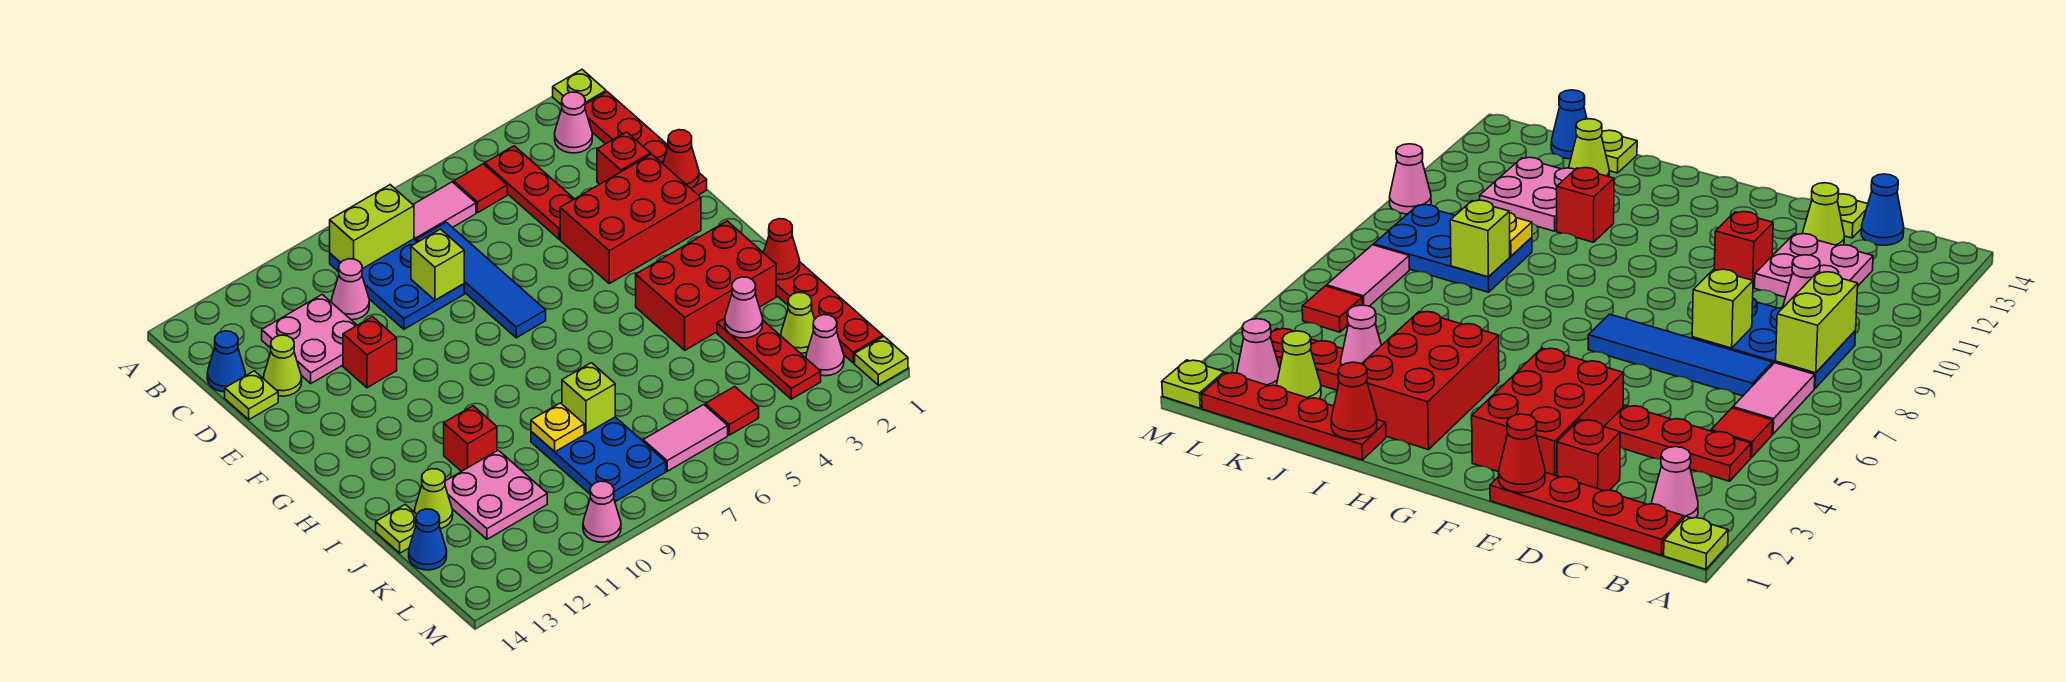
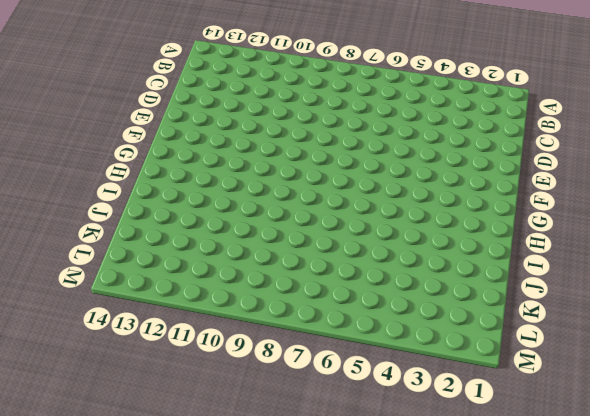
none -> lime plate A1 level 1
none -> red plate B1:E1 level 1
none -> pink cone B2 level 1
none -> red plate B4:D4 level 1

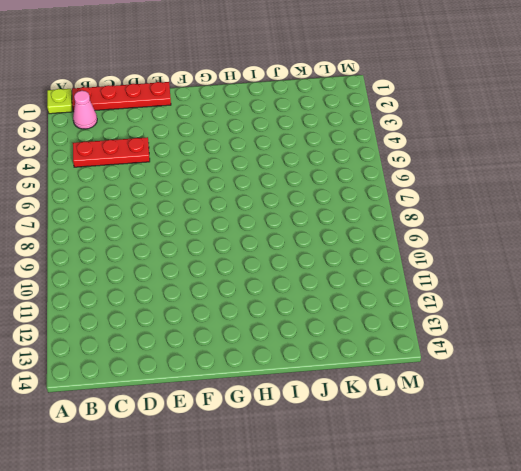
none -> red tile B5 level 1
none -> pink tile B6:B7 level 1
none -> blue plate B8:D9 level 1
none -> blue tile C7:F7 level 1

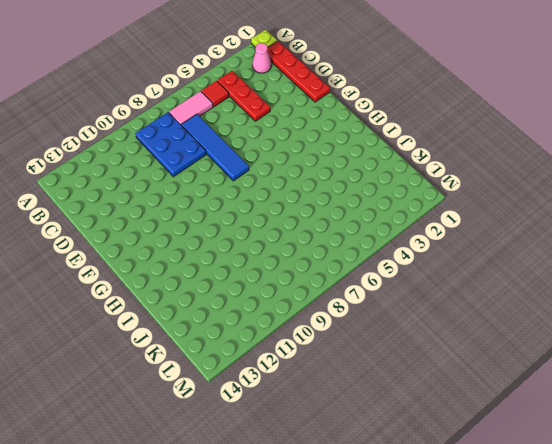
none -> pink cone C10 level 1
none -> pink plate C11:D12 level 1
none -> blue cone C14 level 1
none -> red brick D2 level 1

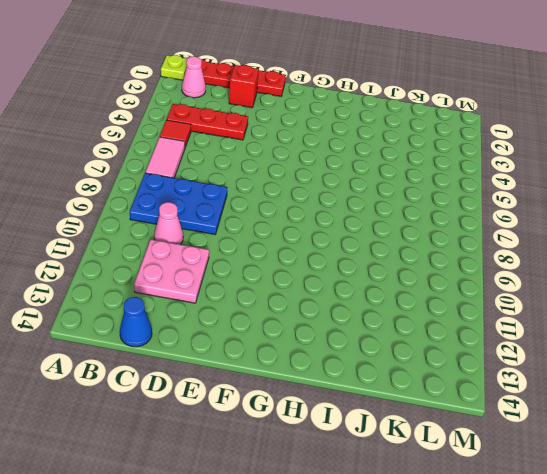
none -> blue tile C7:F7 level 1
none -> lime cone D13 level 1
none -> lime plate D14 level 1
none -> red brick E2:F4 level 1

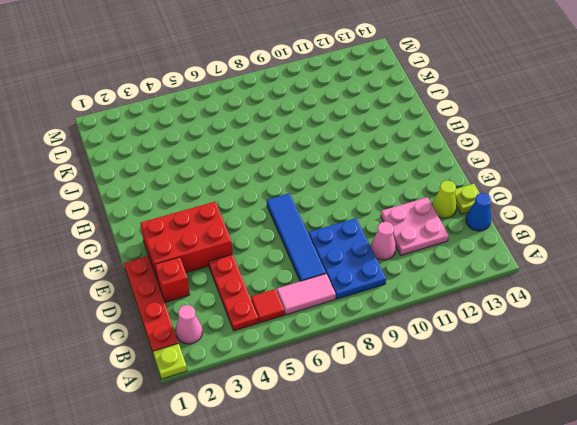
none -> red brick E11 level 1
none -> red brick H2:I4 level 1
none -> red plate I1:L1 level 1
none -> red brick I11 level 1

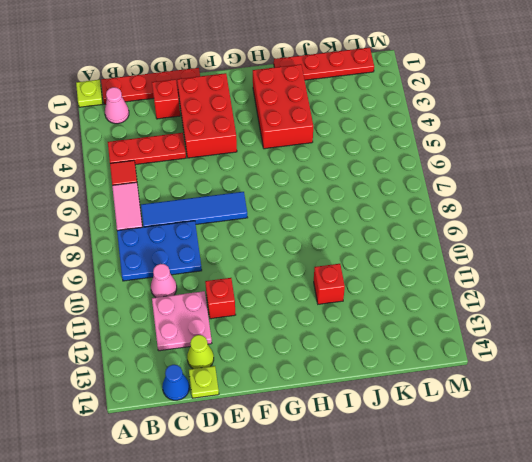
none -> red plate J3:L3 level 1
none -> blue plate J8:L9 level 1
none -> pink plate J11:K12 level 1
none -> lime cone J13 level 1

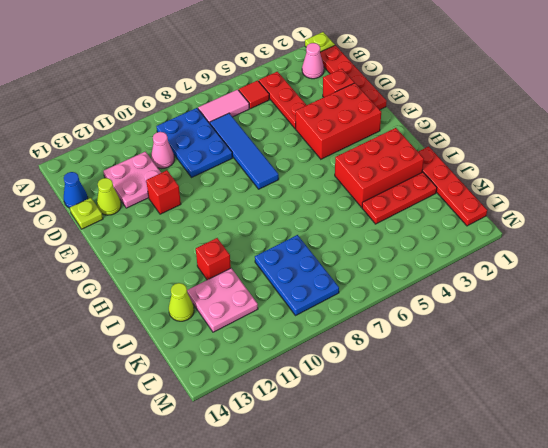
red plate J2:J4 level 1 -> red plate J3:L3 level 1
none -> lime plate J14 level 1
none -> lime cone K2 level 1
none -> blue cone K14 level 1
none -> pink cone L2 level 1

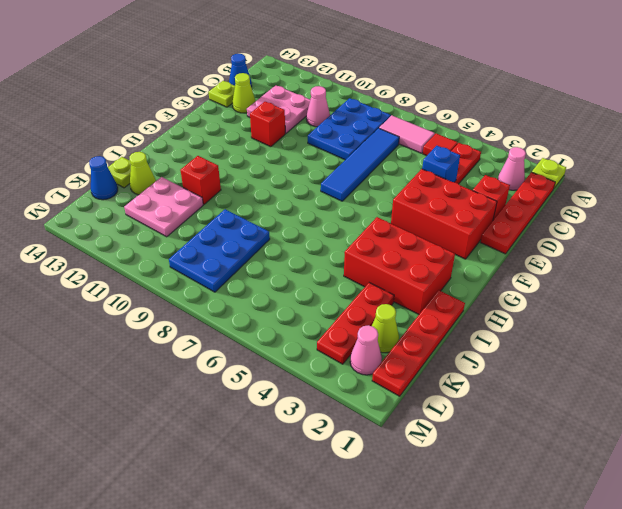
blue brick D4 level 2 -> none
none -> red tile L5 level 1
none -> pink tile L6:L7 level 1
none -> lime plate M1 level 1
none -> pink cone M10 level 1

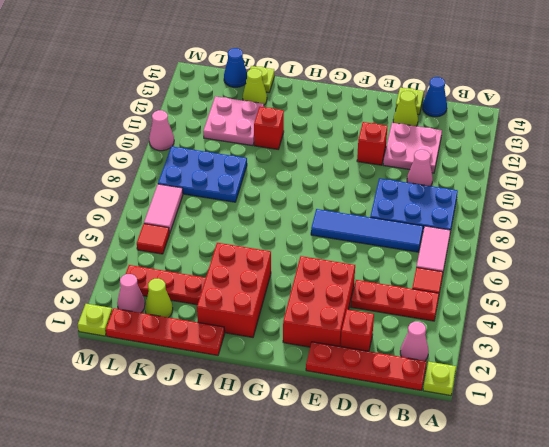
none -> lime brick B8:B9 level 2
none -> lime brick D8 level 2
none -> red cone E1 level 2
none -> red cone I1 level 2

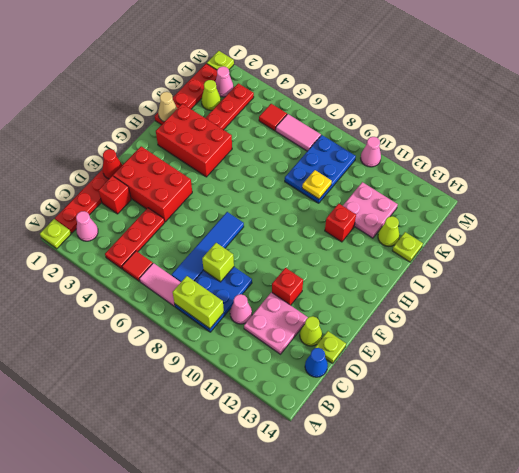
tan cone I1 level 2 -> red cone I1 level 2
none -> blue cone K14 level 1
none -> pink cone J3 level 2
none -> lime brick J8 level 2

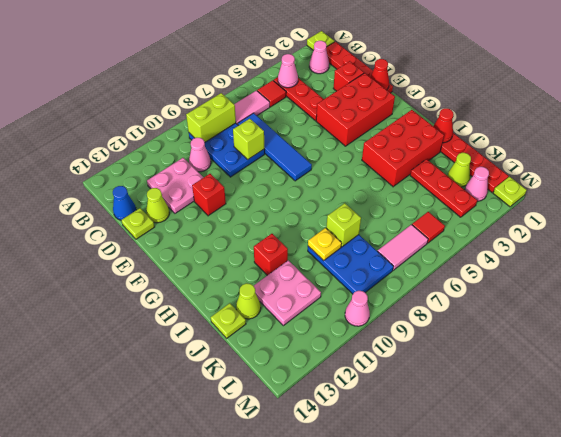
pink cone B4 level 2 -> pink cone J3 level 2
none -> blue cone K14 level 1

